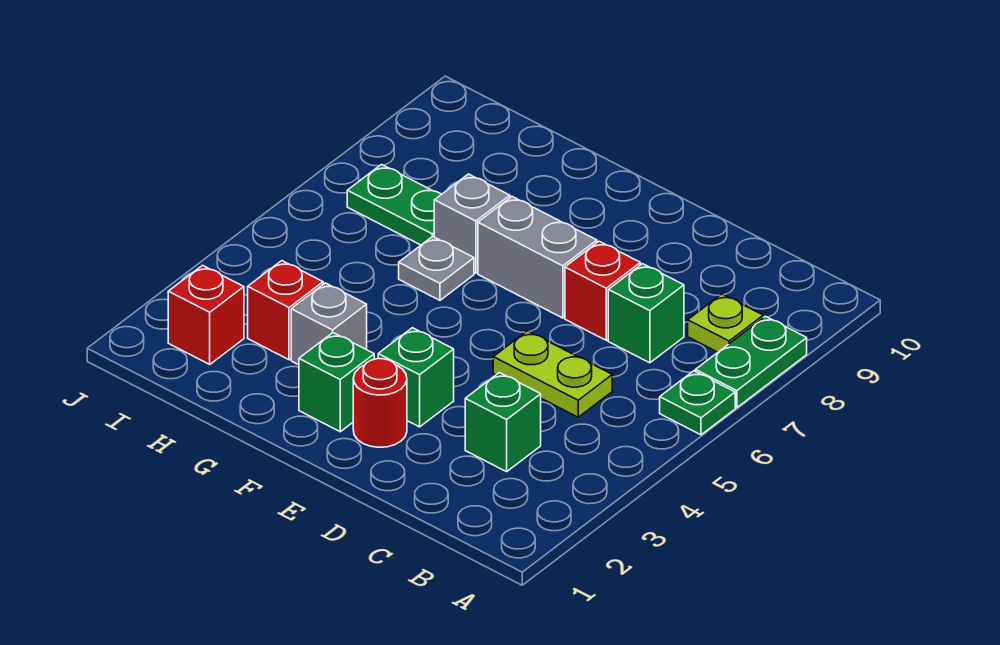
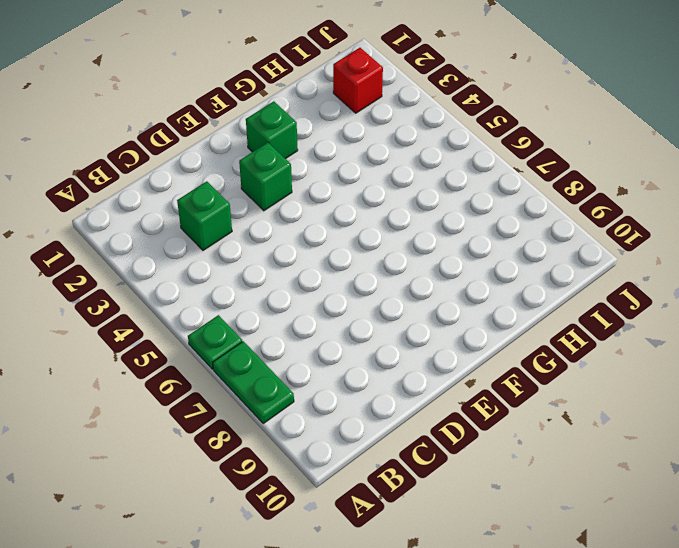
none -> lime plate B8 level 1
none -> lime plate C5:D5 level 1
none -> green brick C7 level 1

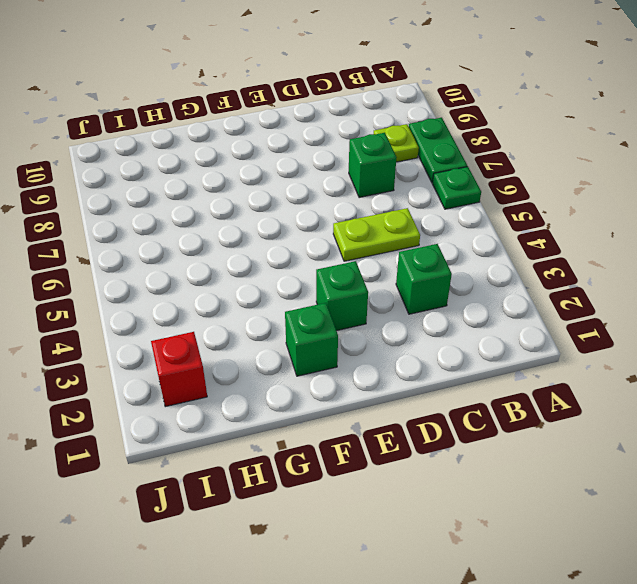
none -> red brick D7 level 1
none -> red round brick E2 level 1
none -> grey brick E7:F7 level 1

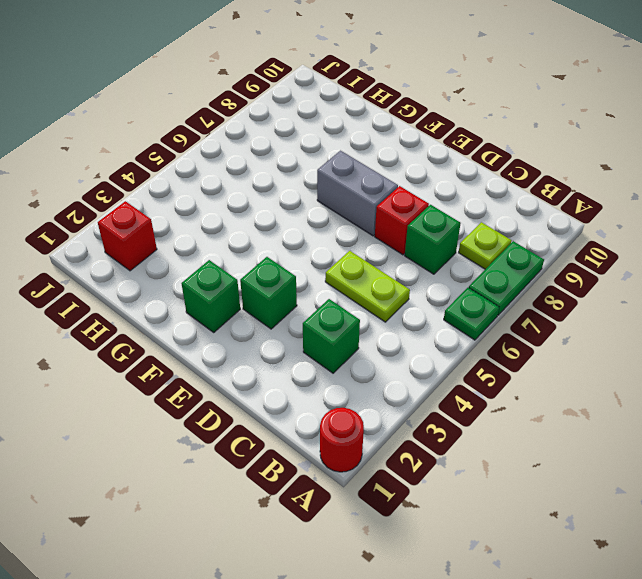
red round brick A1 level 1 -> red round brick E2 level 1
none -> grey brick G3 level 1
none -> grey plate G6 level 1
none -> grey brick G7 level 1

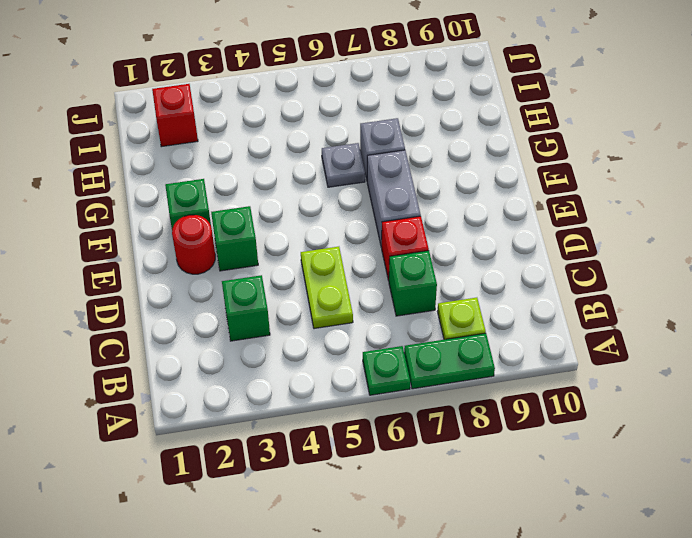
none -> grey brick G3 level 1
none -> red brick H3 level 1
none -> green plate H7:I7 level 1

